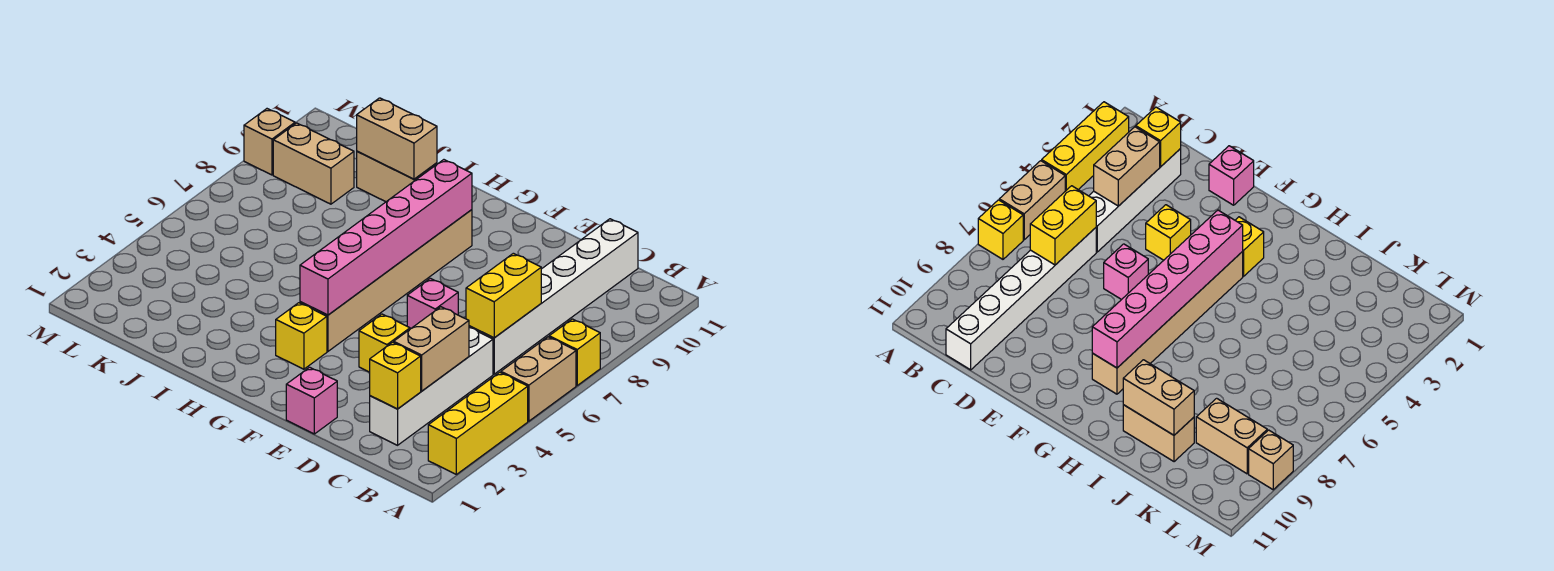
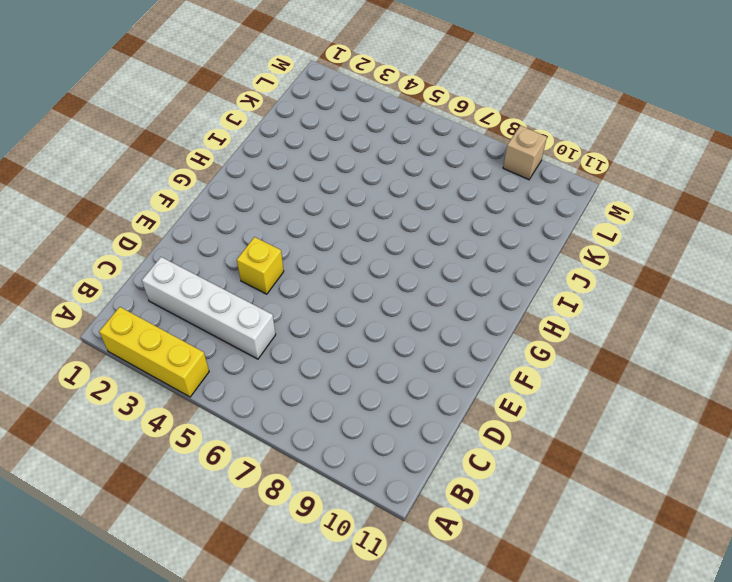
none -> tan brick A5:A6 level 1
none -> yellow brick A7 level 1
none -> white brick C6:C11 level 1

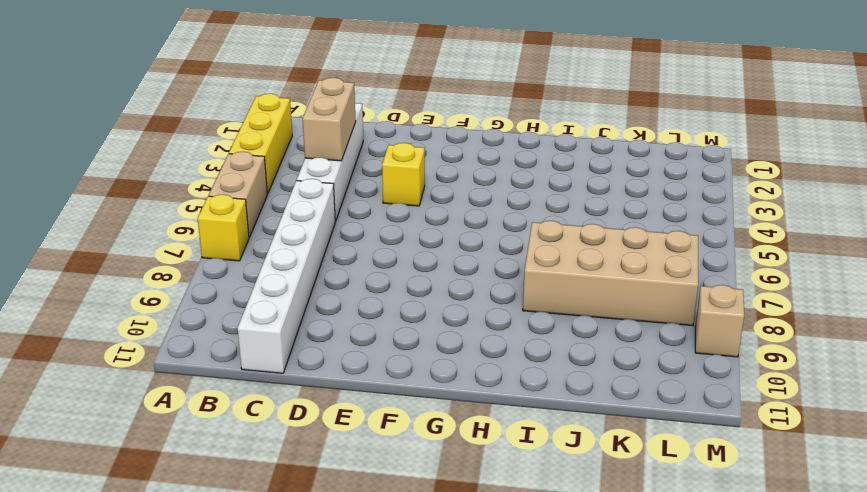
tan brick I7:L8 level 1 -> none
none -> pink brick E1 level 1
none -> pink brick E6 level 1
none -> yellow brick G3 level 1

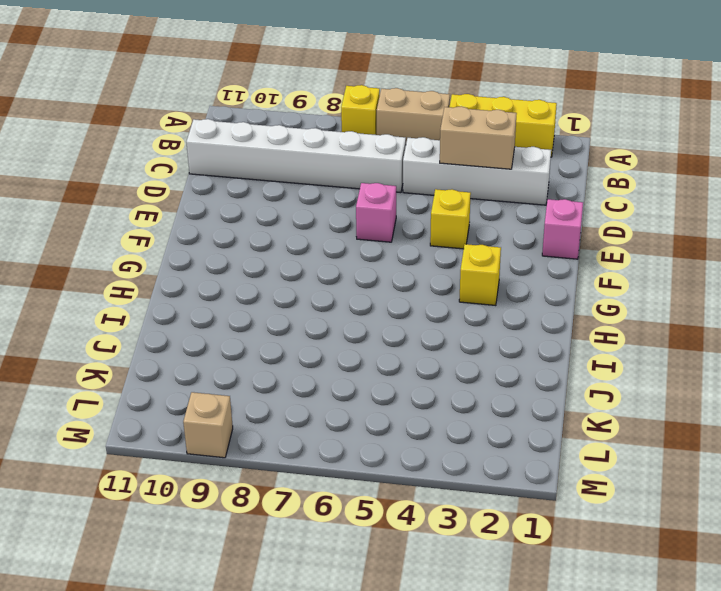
none -> tan brick G4:G9 level 1
none -> tan brick I10:J10 level 1
none -> tan brick K9:L9 level 1

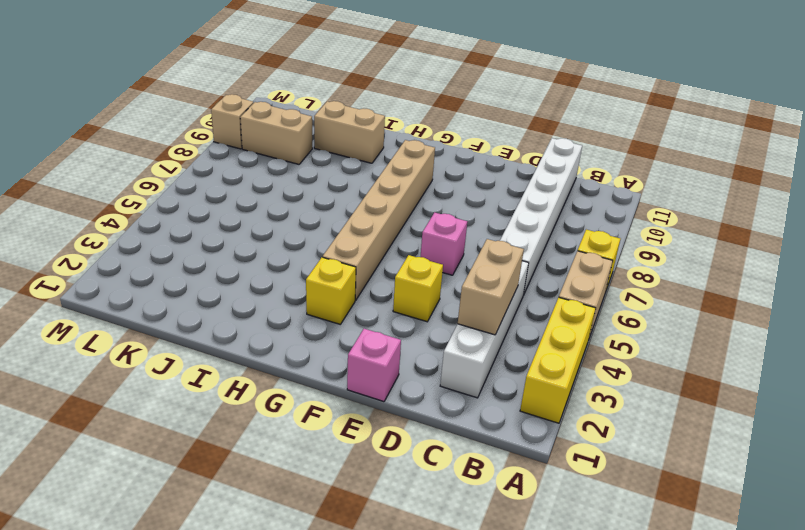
none -> yellow brick C2 level 2
none -> yellow brick C6:C7 level 2
none -> pink brick G4:G9 level 2

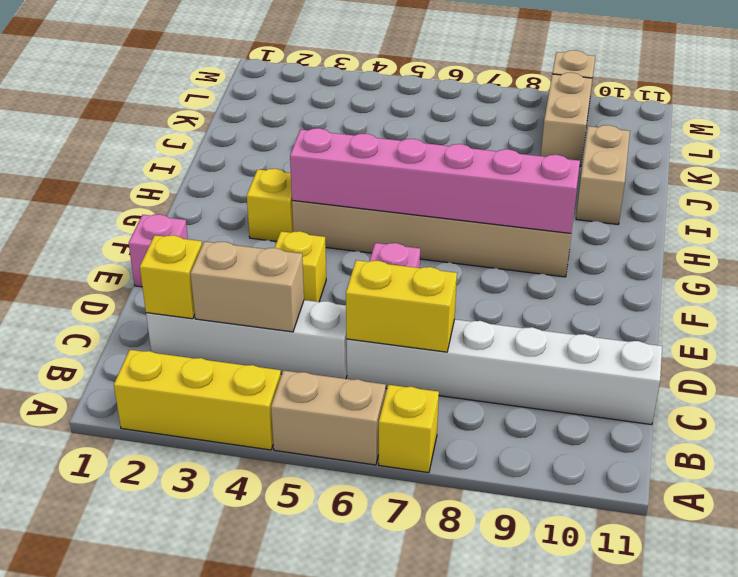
none -> tan brick I10:J10 level 2

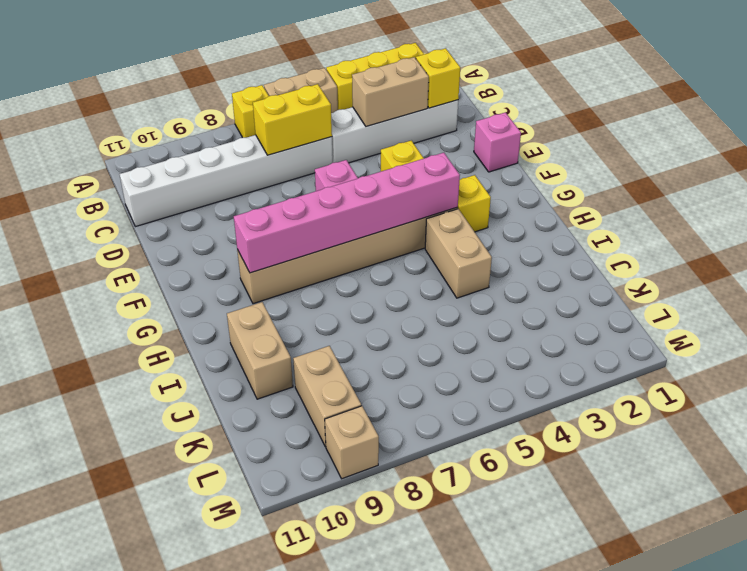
tan brick H4:I4 level 1 -> tan brick I10:J10 level 2

